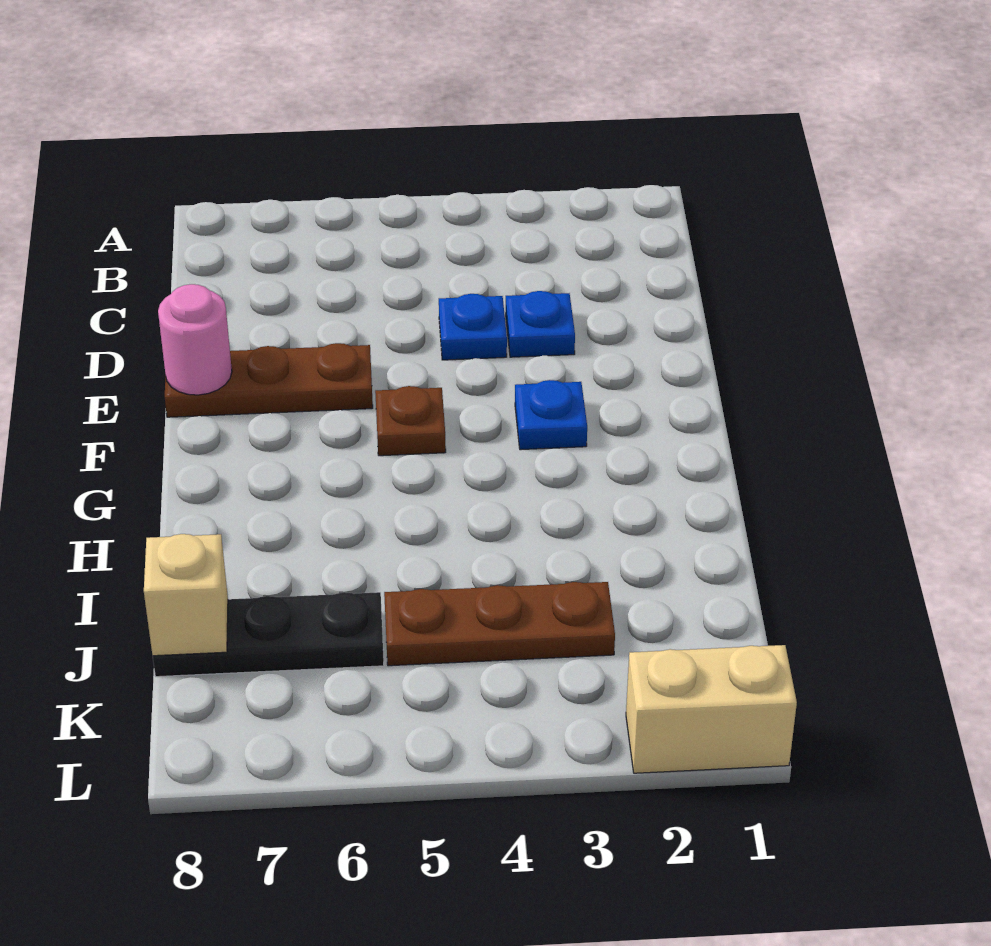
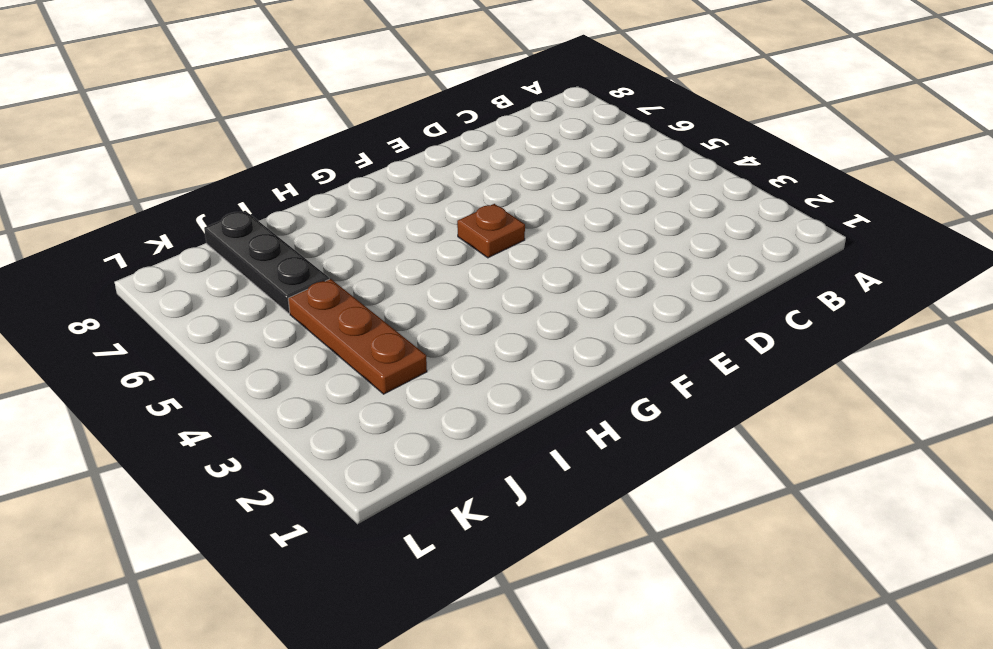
none -> blue plate D3 level 1
none -> blue plate D4 level 1

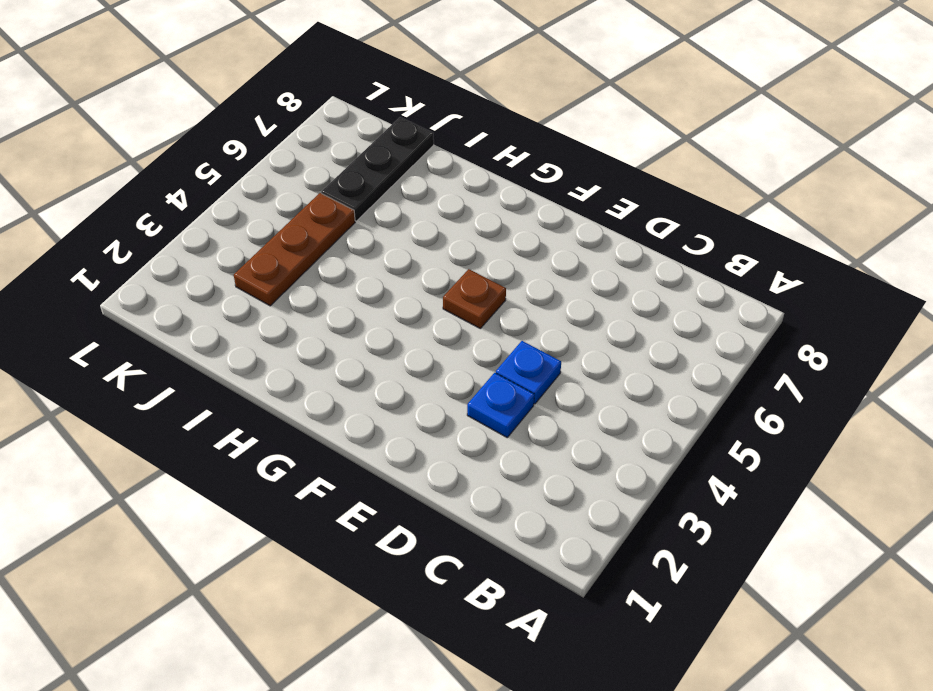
none -> brown plate E6:E8 level 1
none -> blue plate F3 level 1

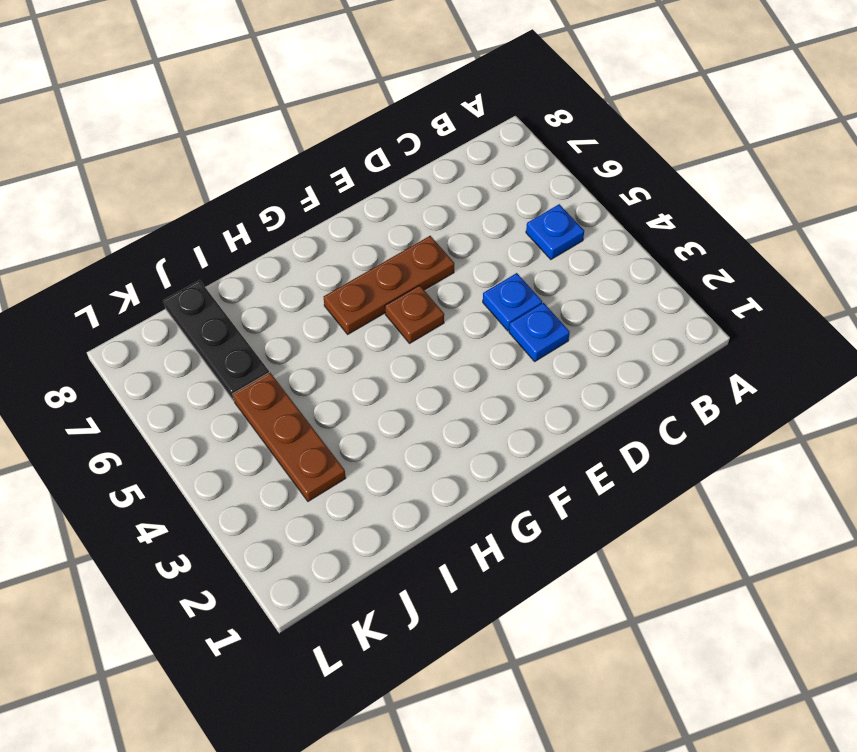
blue plate B5 level 1 -> blue plate F3 level 1
brown plate E6:G6 level 1 -> brown plate E6:E8 level 1
none -> tan brick L1:L2 level 1
none -> pink round brick E8 level 2

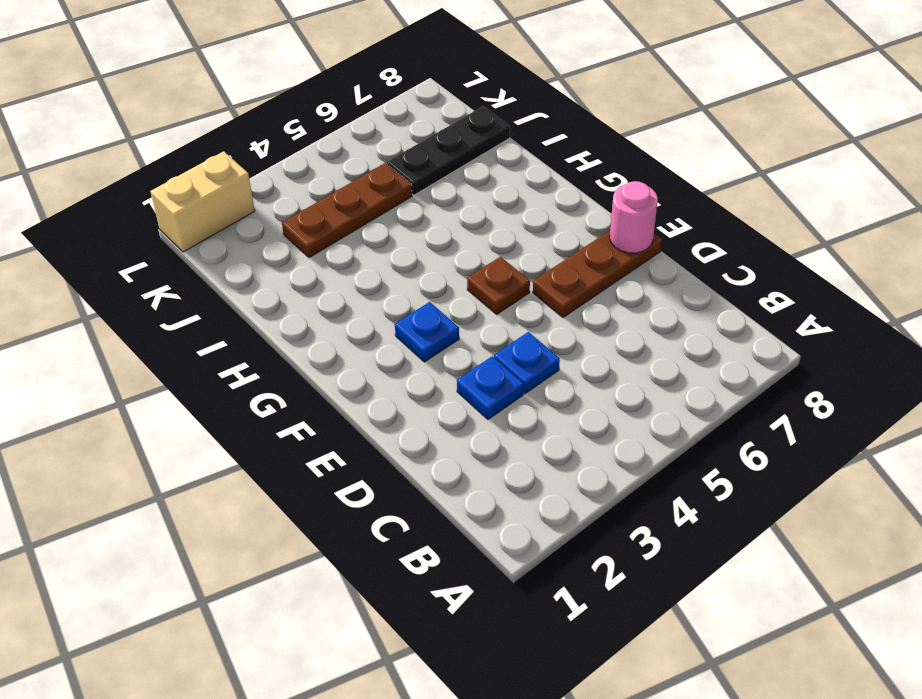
none -> tan brick J8 level 2

